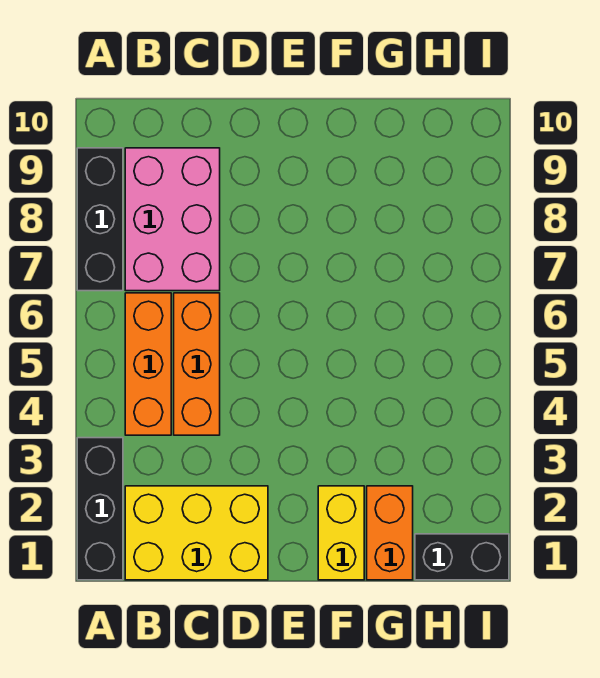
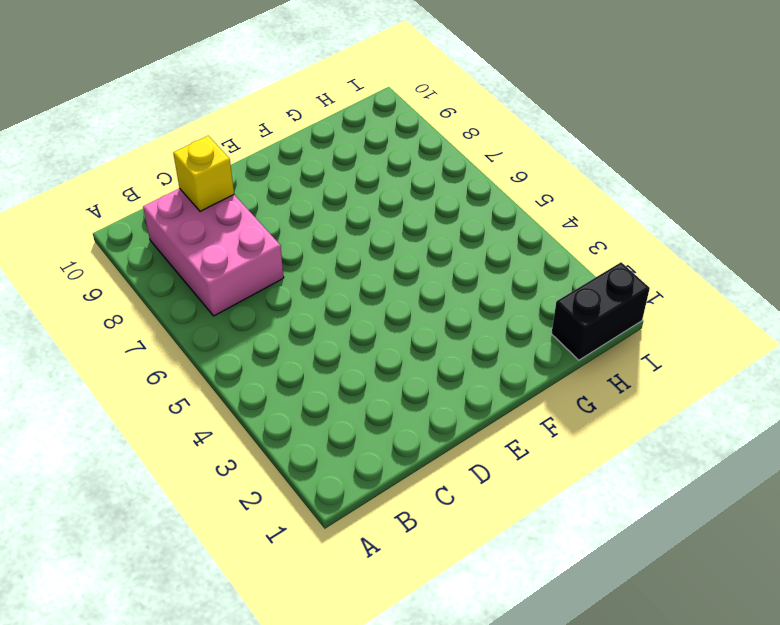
yellow brick C9 level 2 -> none
none -> black brick A1:A3 level 1
none -> black brick A7:A9 level 1

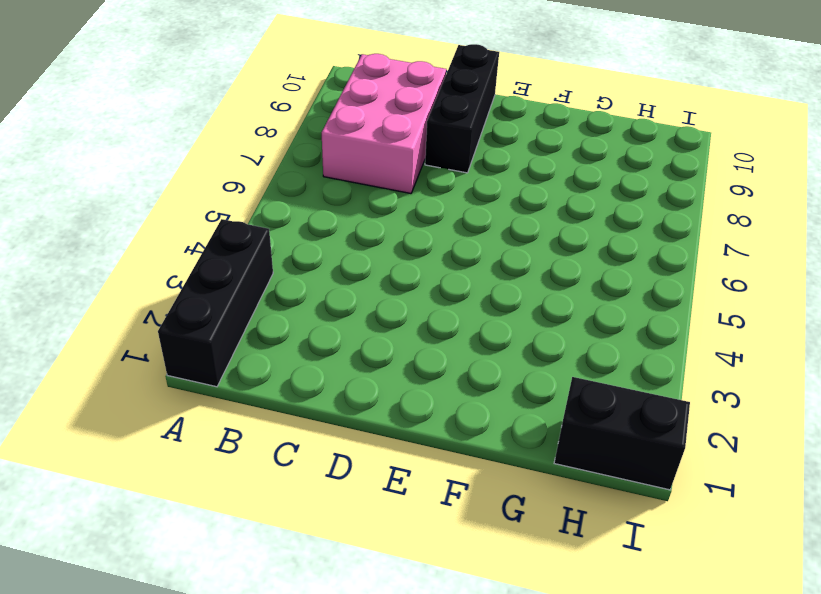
black brick D8:D10 level 1 -> black brick A7:A9 level 1
none -> yellow brick B1:D2 level 1
none -> orange brick B4:B6 level 1

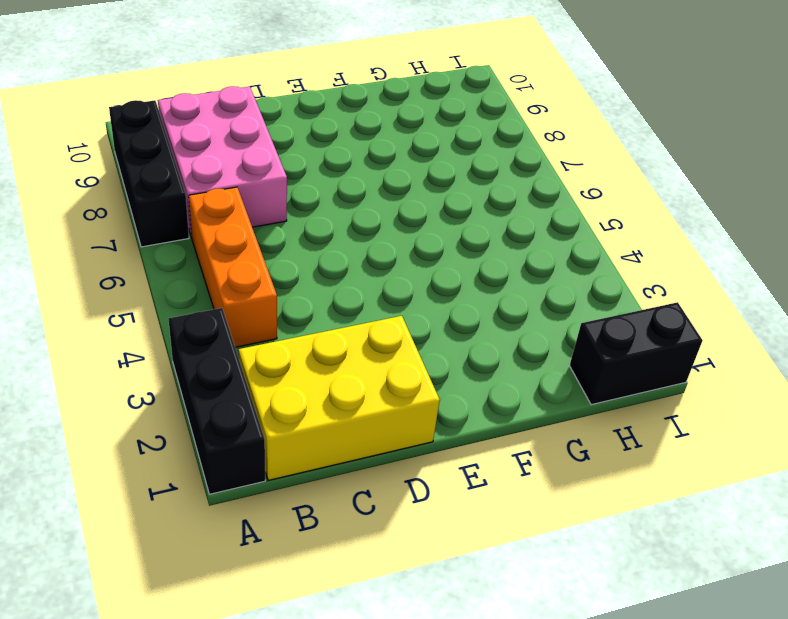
none -> orange brick C4:C6 level 1
none -> yellow brick F1:F2 level 1

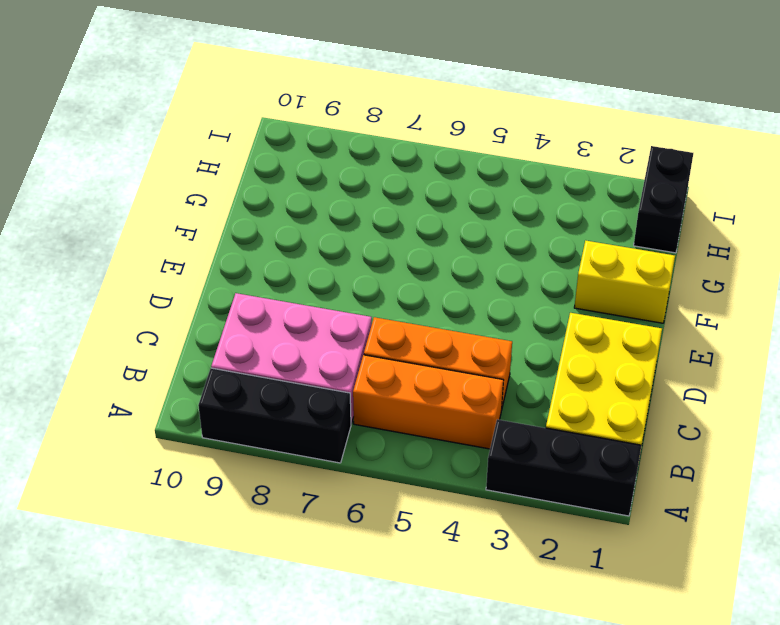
none -> orange brick G1:G2 level 1

